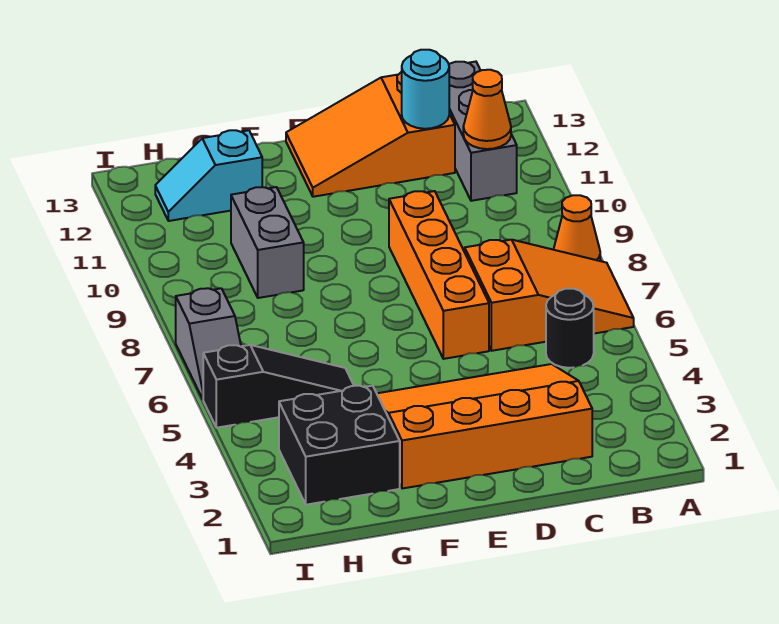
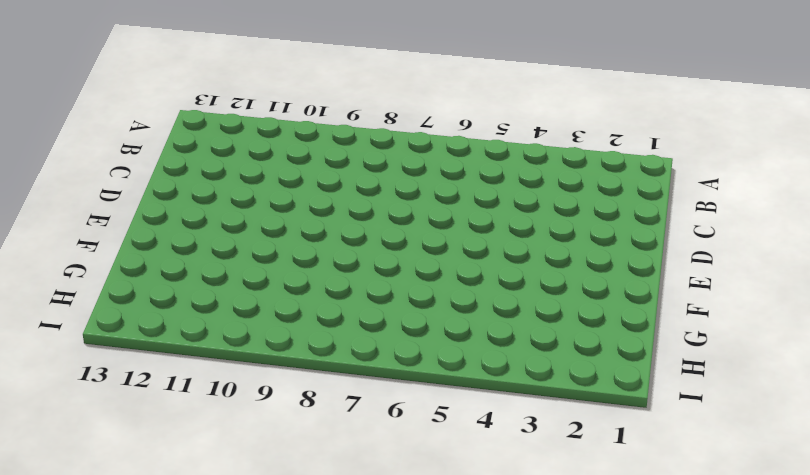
none -> orange slope A6:C7 level 1 top C
none -> orange cone A8 level 1
none -> black round brick B5 level 1

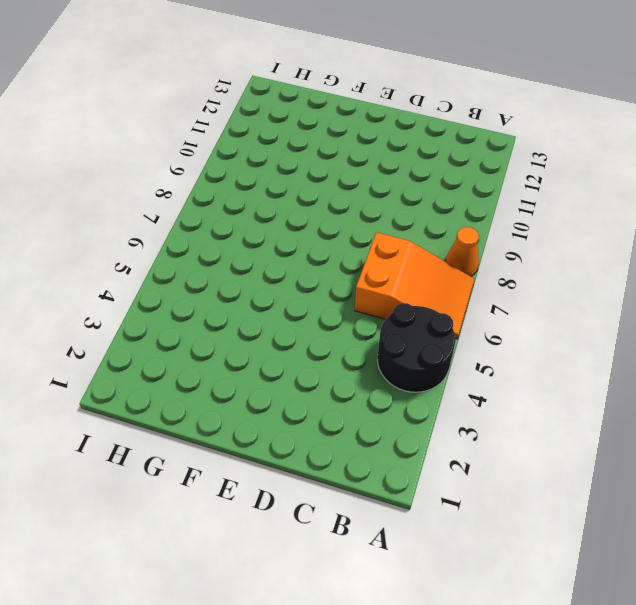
black round brick A4:B5 level 1 -> black round brick B5 level 1
none -> grey brick B11:B13 level 1
none -> orange slope C2:F4 level 1 top 2
none -> orange slope C12:E13 level 1 top C

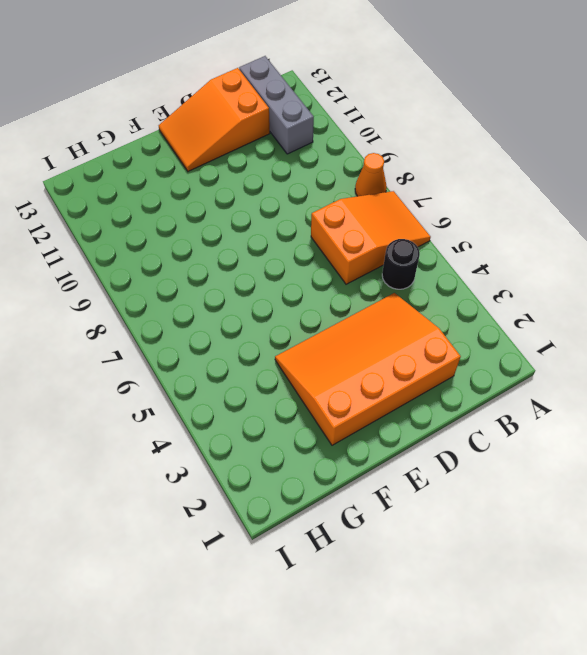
none -> orange brick D6:D9 level 1
none -> black brick G2:H3 level 1
none -> black slope G5:I5 level 1 top I

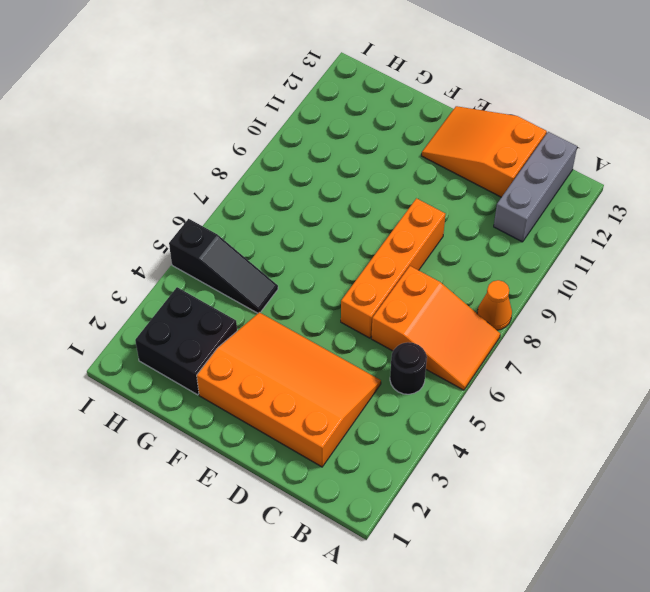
none -> grey brick G9:G10 level 1
none -> cyan slope G12:H12 level 1 top G
none -> grey slope I6:I7 level 1 top 7

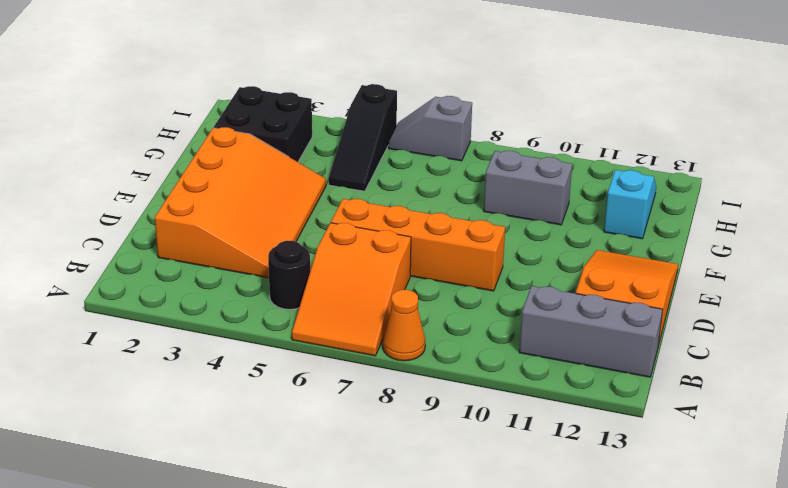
none -> orange cone B11 level 2
none -> cyan round brick C12 level 2

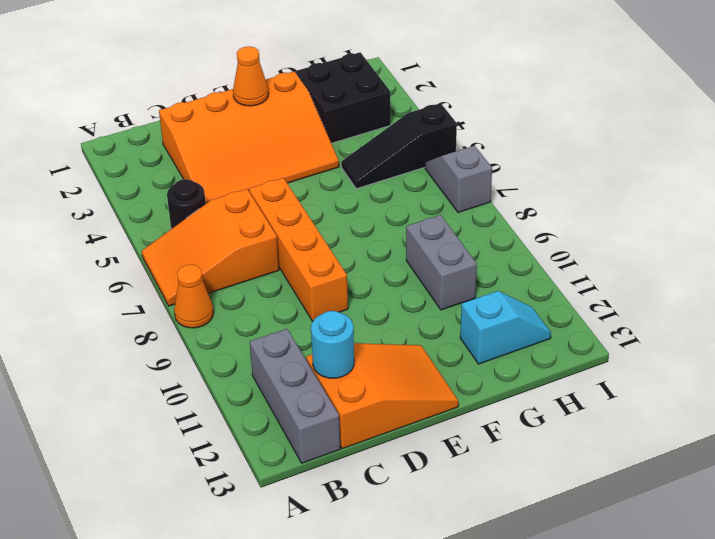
orange cone E2 level 2 -> orange cone B11 level 2

